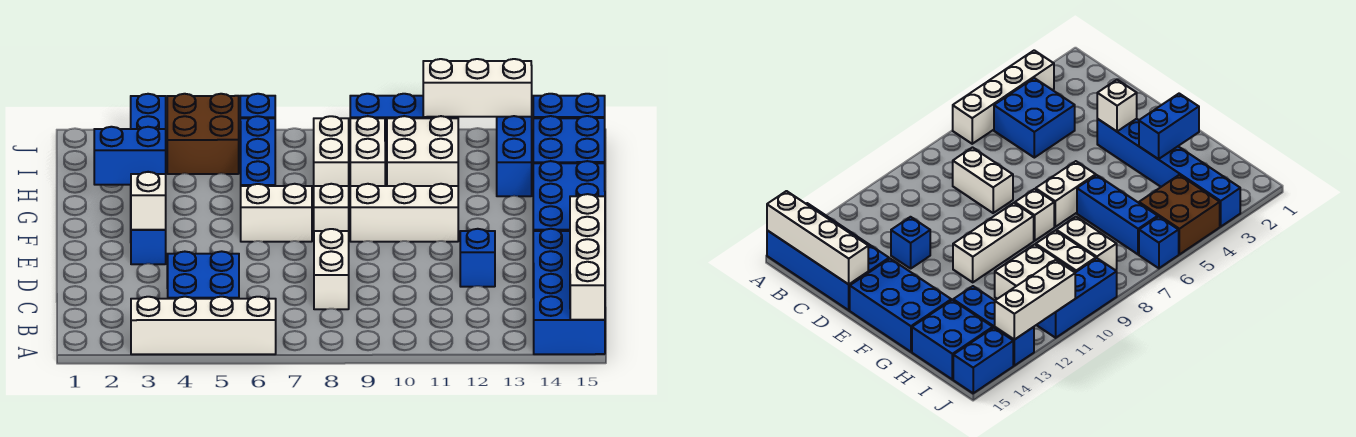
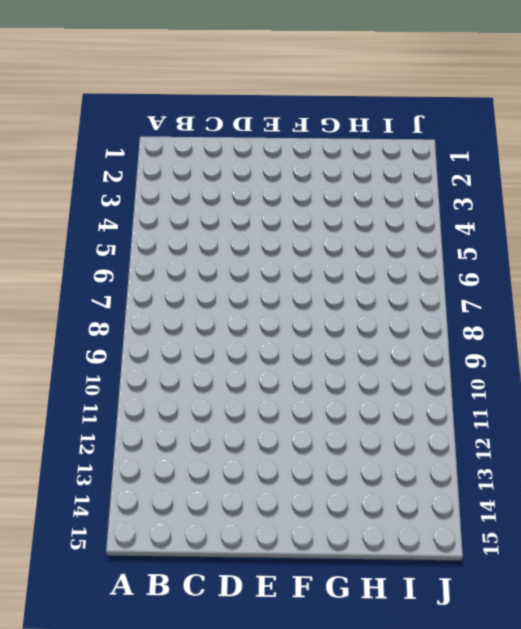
none -> white brick A3:A6 level 1
none -> blue brick A14:D15 level 1
none -> blue brick B4:C5 level 1

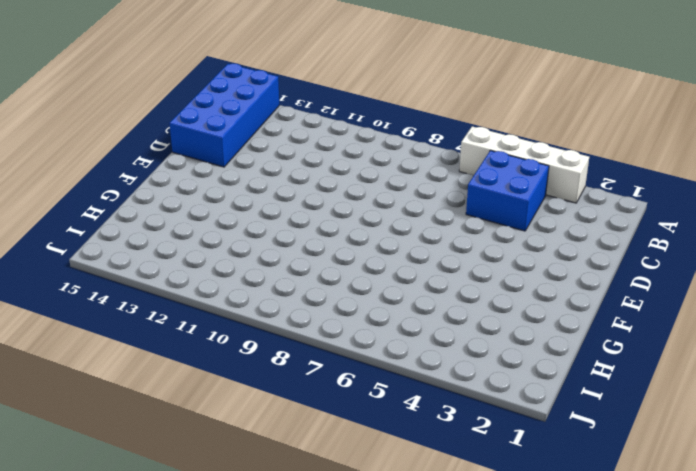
none -> white brick C8:D8 level 1
none -> blue brick D12 level 1
none -> blue brick E3:J3 level 1

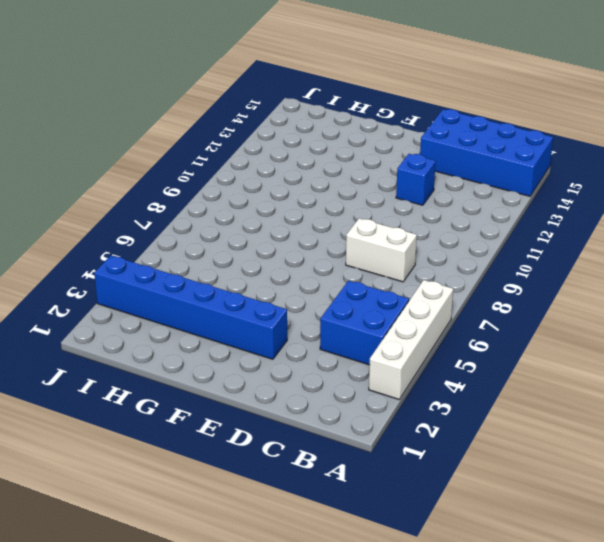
none -> blue brick E14:G15 level 1
none -> white brick F6:F7 level 1
none -> white brick F8 level 1

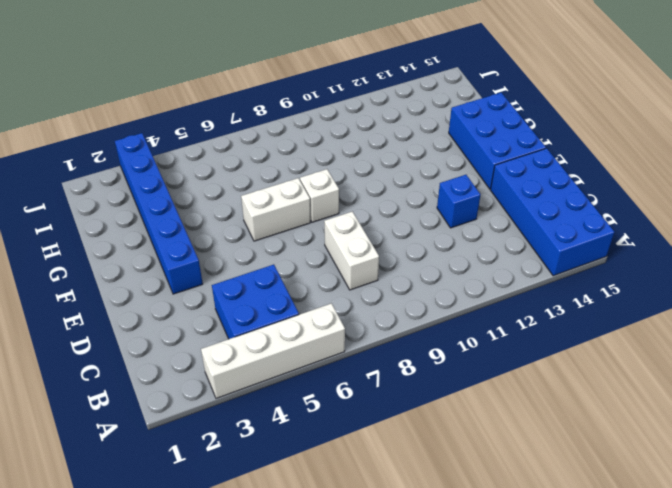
none -> white brick F9:F11 level 1
none -> blue brick G6:I6 level 1
none -> white brick H8:I8 level 1

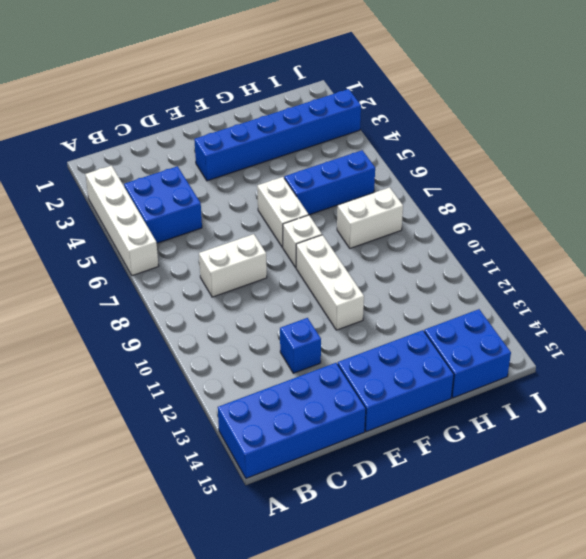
none -> white brick H9:I9 level 1
none -> white brick H10:I11 level 1
none -> blue brick H13:J13 level 1

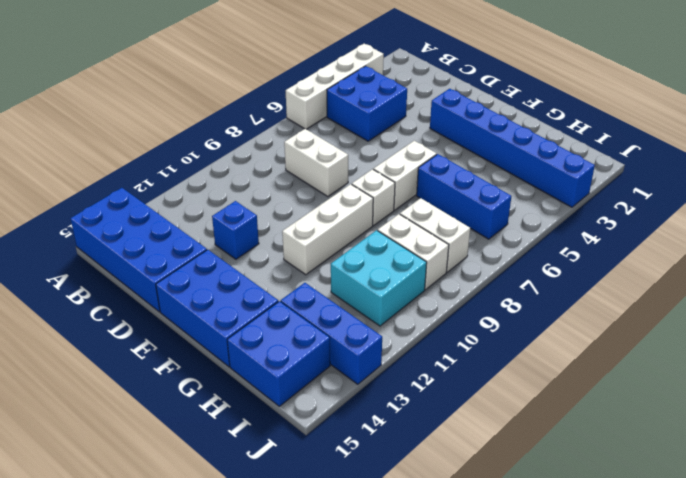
cyan brick H10:I11 level 1 -> white brick H10:I11 level 1
none -> brown brick I4:J5 level 1
none -> blue brick J6 level 1
none -> blue brick J9:J11 level 1

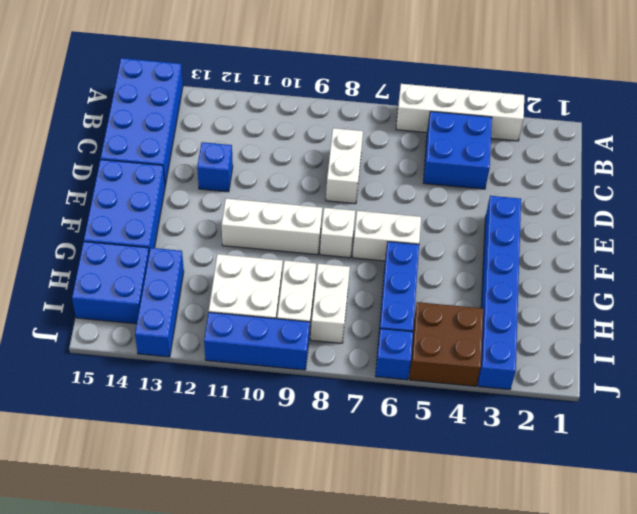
none -> blue brick J14:J15 level 1
none -> white brick A15:D15 level 2
none -> white brick E3 level 2

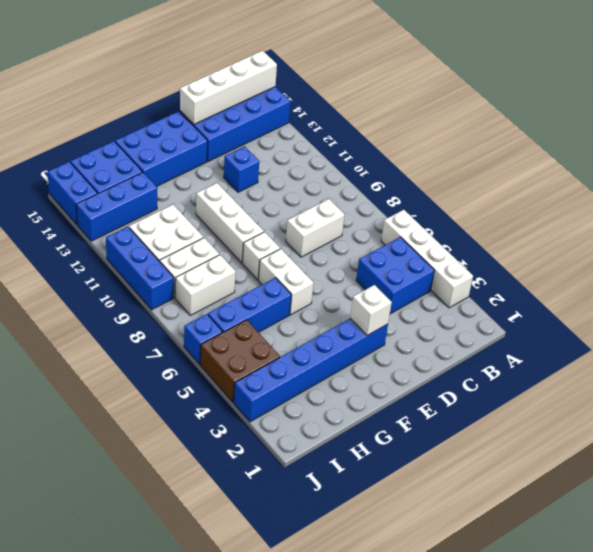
none -> blue brick G2:G3 level 2
none -> white brick J11:J13 level 2

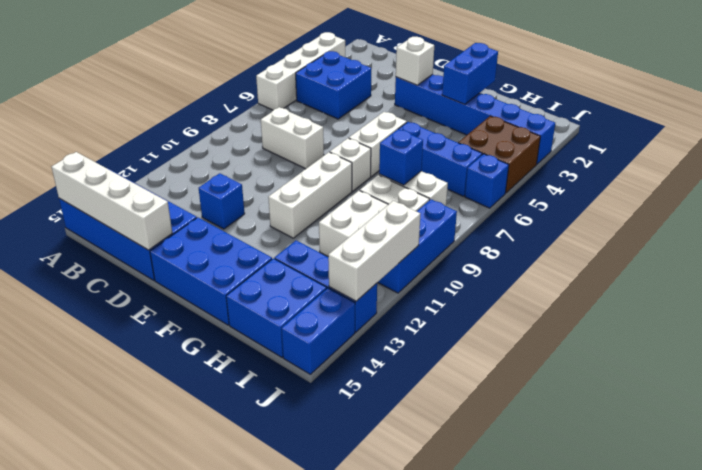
blue brick H8 level 2 -> none

